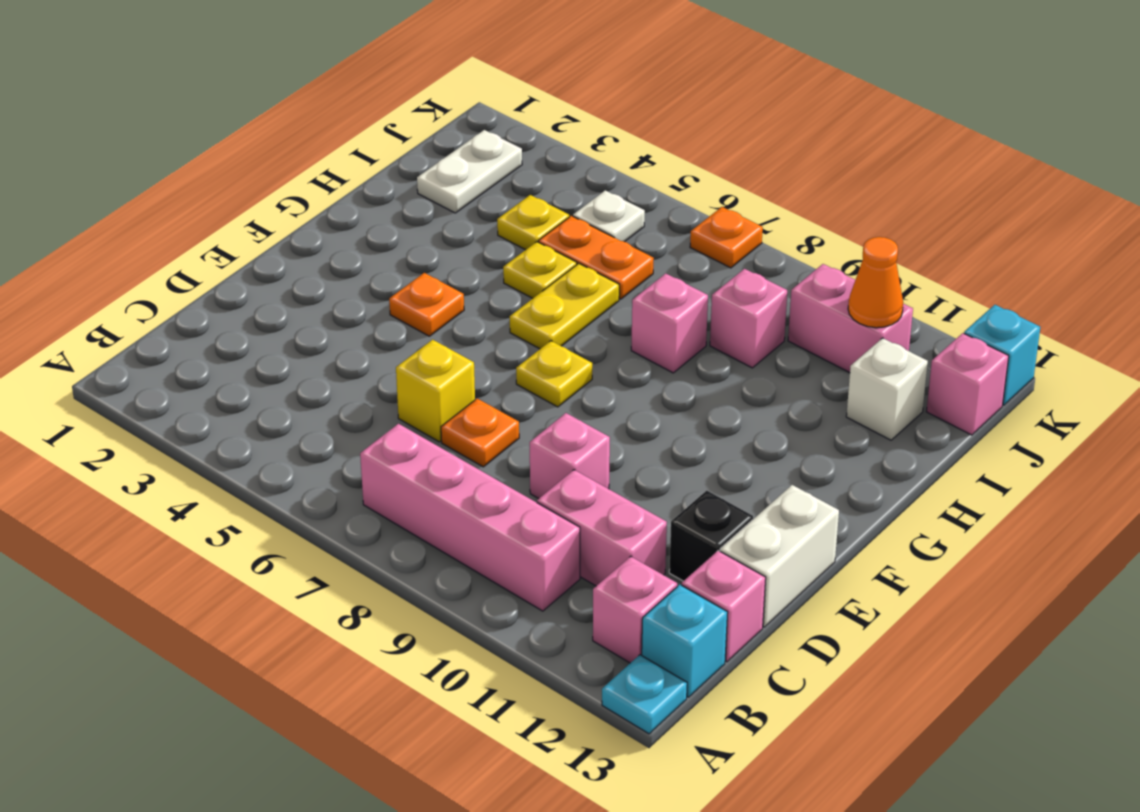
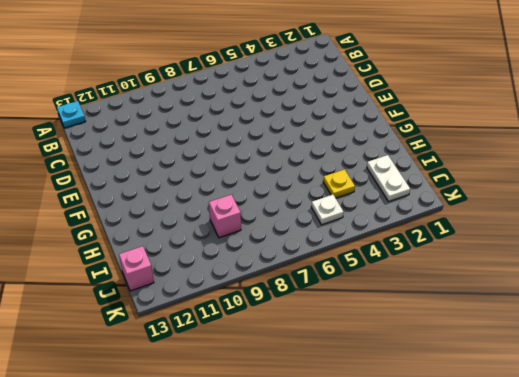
none -> pink brick B7:B10 level 1
none -> pink brick B12 level 1
none -> cyan brick B13 level 1

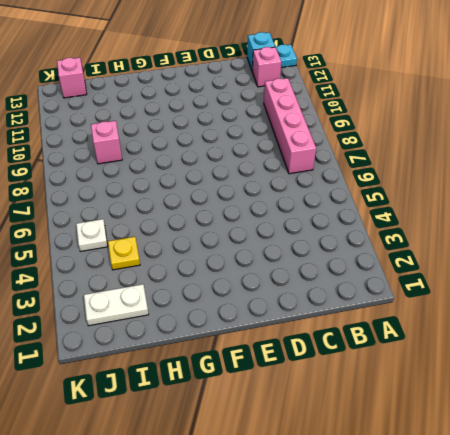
none -> pink brick C10:C11 level 1
none -> pink brick C13 level 1
none -> yellow brick D6 level 1

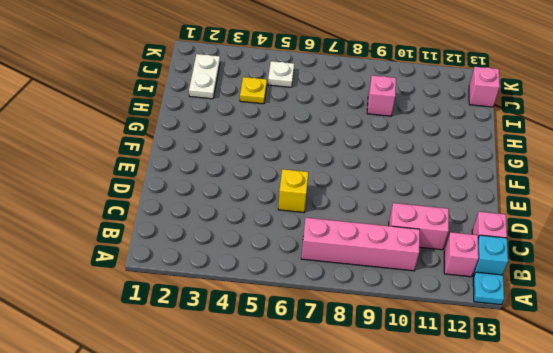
none -> orange plate D7 level 1
none -> pink brick D9 level 1
none -> black brick D12 level 1

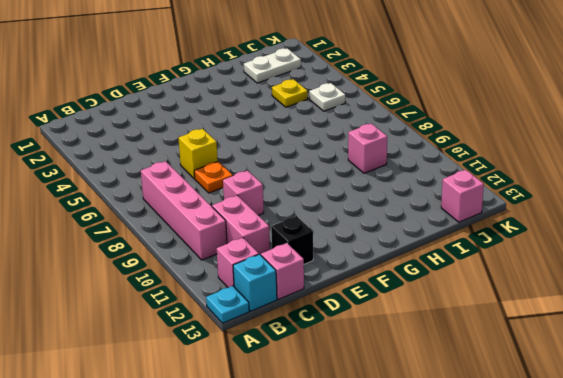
none -> white brick D13:E13 level 1
none -> orange plate F4 level 1
none -> yellow plate F7 level 1

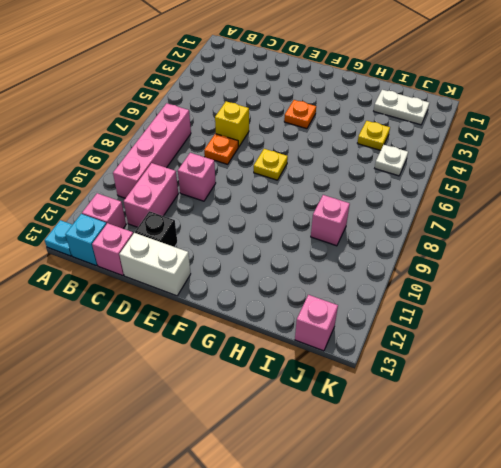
none -> yellow plate G6:H6 level 1
none -> yellow plate H5 level 1
none -> pink brick H8 level 1

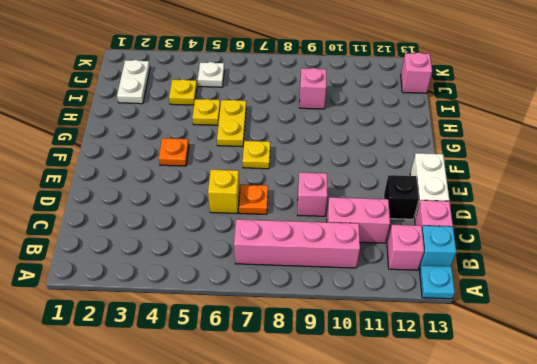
none -> pink brick H8 level 1
none -> orange plate I5:I6 level 1
none -> white brick I12 level 1

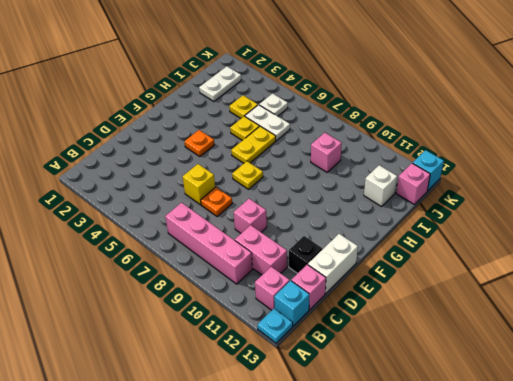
white plate I5:I6 level 1 -> orange plate I5:I6 level 1
none -> pink brick H8 level 1
none -> pink brick J10:J11 level 1
none -> orange plate K7 level 1

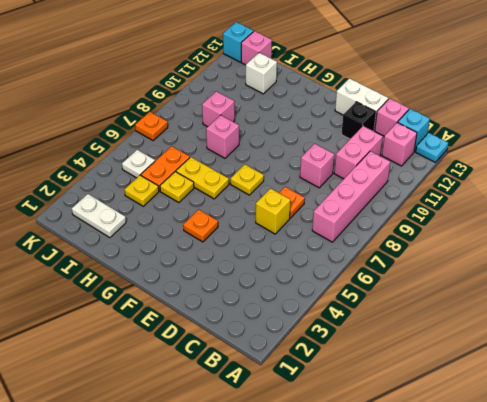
none -> pink brick J10:J11 level 1
none -> orange cone J11 level 2

